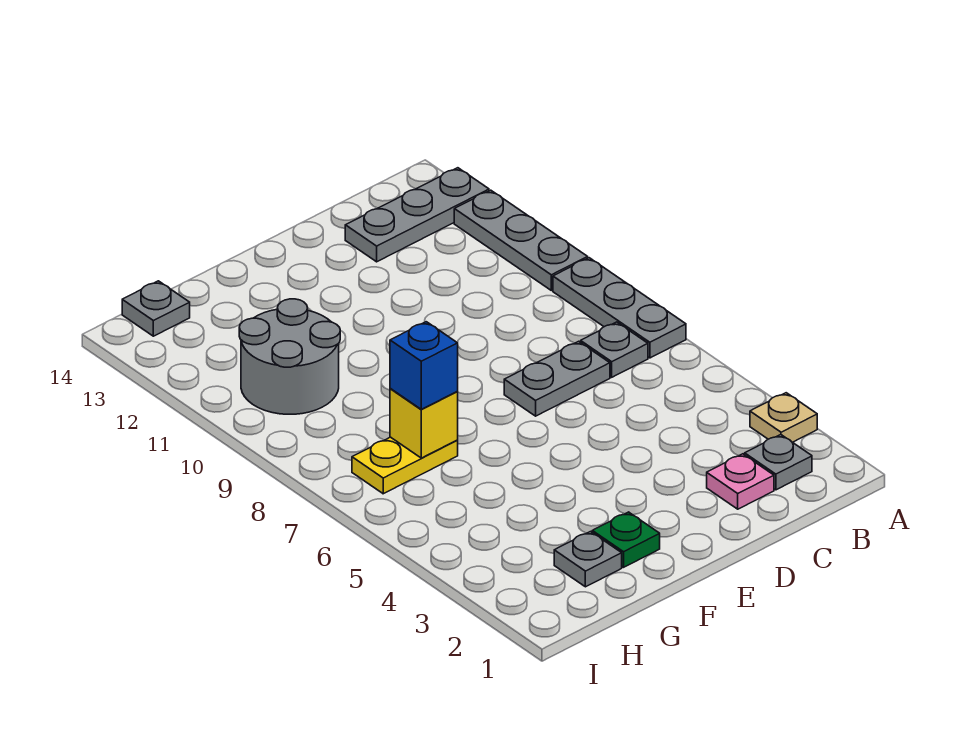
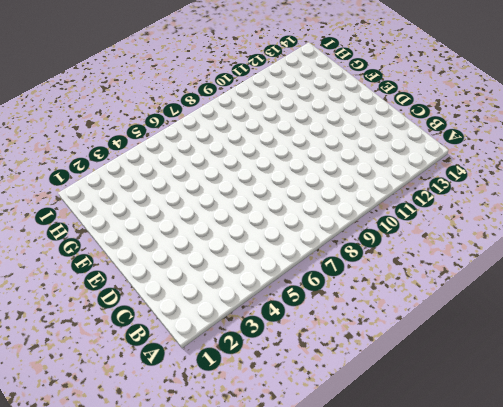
none -> tan plate A3 level 1
none -> grey plate A7:A9 level 1
none -> grey plate A10:A12 level 1

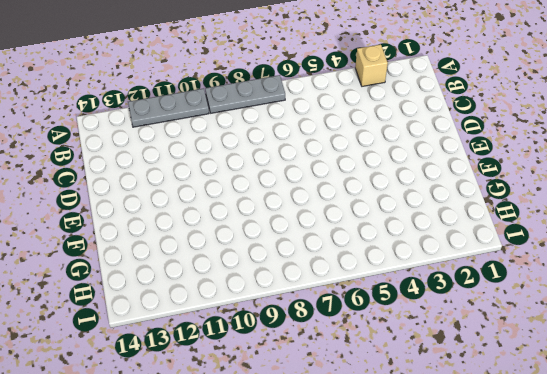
tan brick A3 level 1 -> tan plate A3 level 1
none -> grey plate A13:C13 level 1
none -> grey plate B2 level 1
none -> grey plate B7 level 1

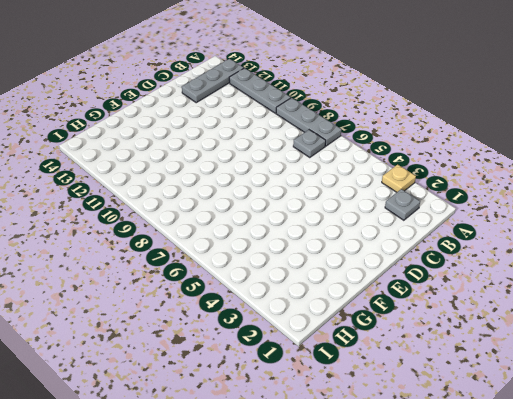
none -> pink plate C2 level 1
none -> grey plate C7:D7 level 1
none -> green plate F2 level 1

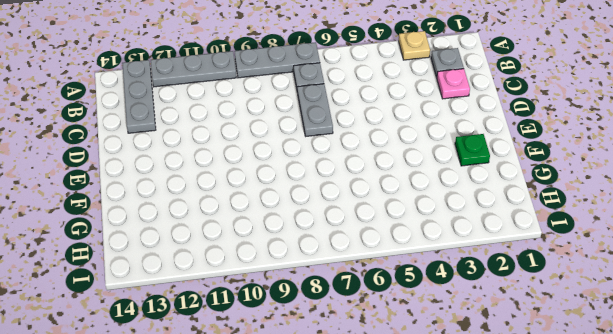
none -> grey plate G2 level 1
none -> yellow plate G7:H7 level 1
none -> grey round brick G10:H11 level 1

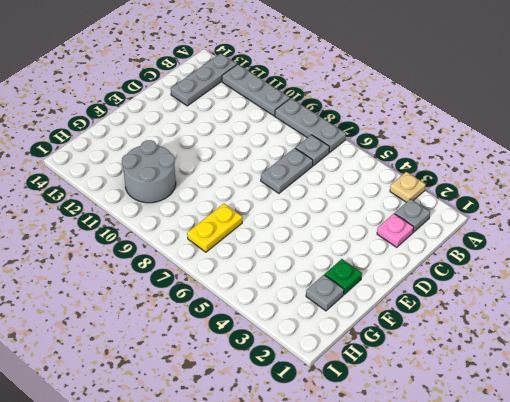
none -> grey plate H14 level 1
none -> yellow brick G7 level 2
none -> blue brick G7 level 3

